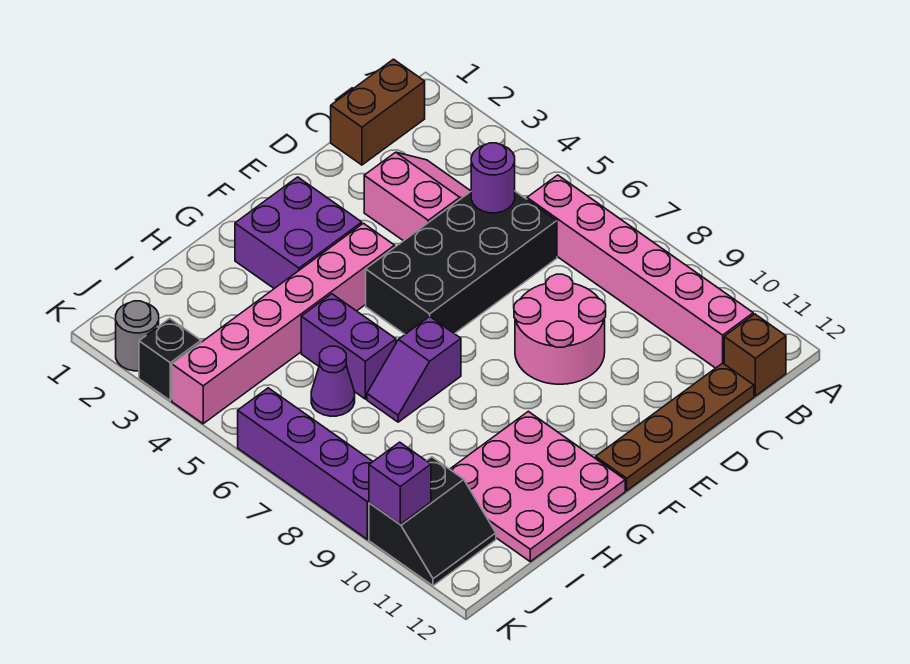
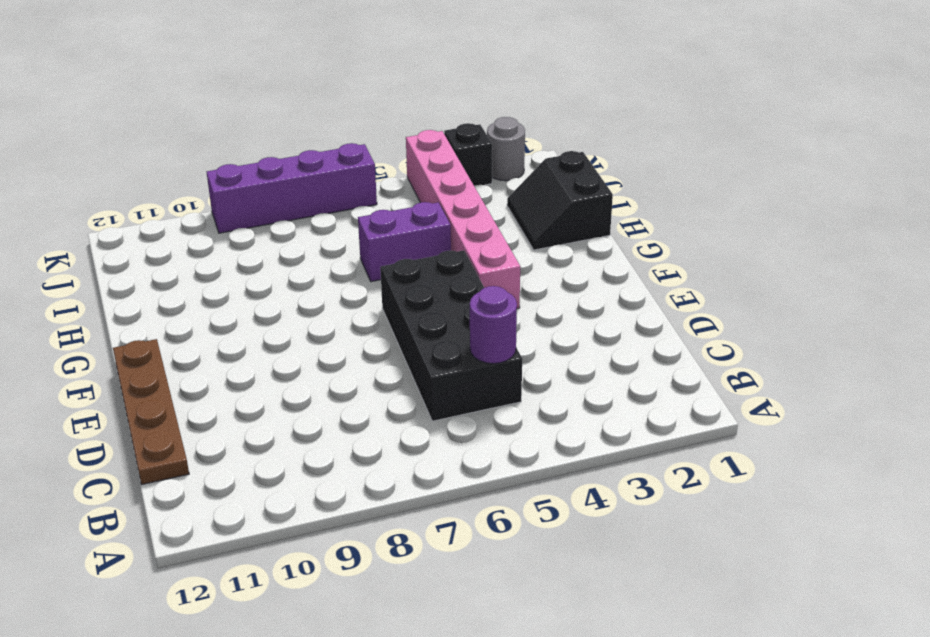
black slope H1:I2 level 1 top 1 -> black slope J10:K11 level 1 top 10
none -> brown brick B1:C1 level 1
none -> pink brick B6:B11 level 1
none -> brown brick B12 level 1

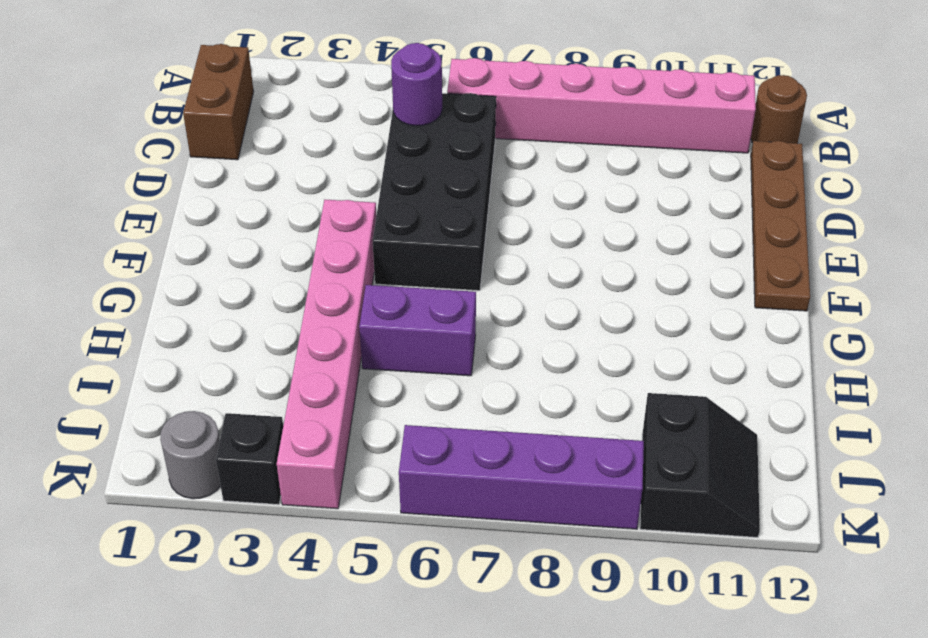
brown round brick B12 level 1 -> brown brick B12 level 1
none -> pink slope C3:D4 level 1 top D
none -> pink round brick D8:E9 level 1
none -> purple brick F2:G3 level 1

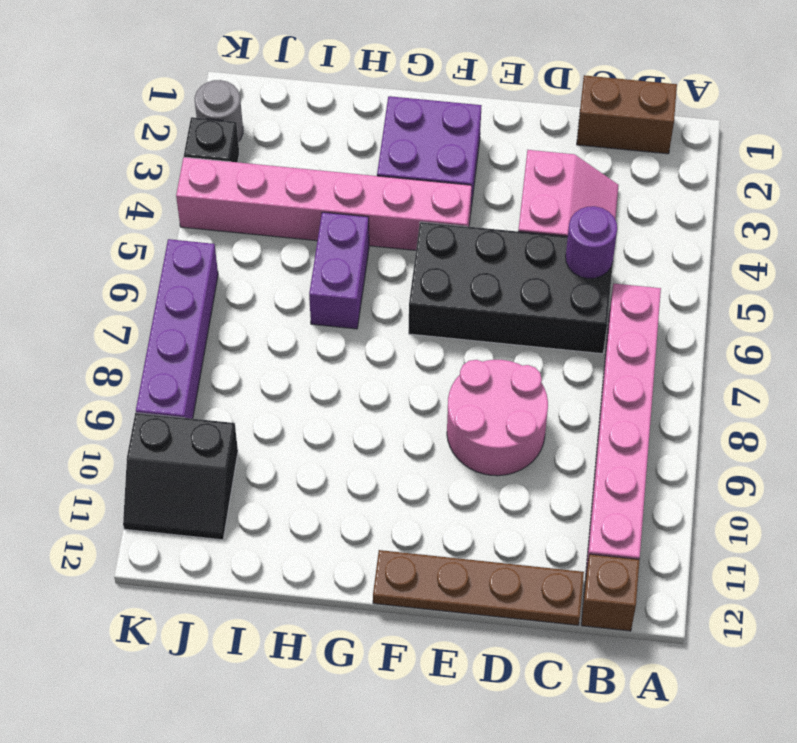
none -> purple slope G7:H7 level 1 top G
none -> pink plate G10:I12 level 1
none -> purple cone I6 level 1

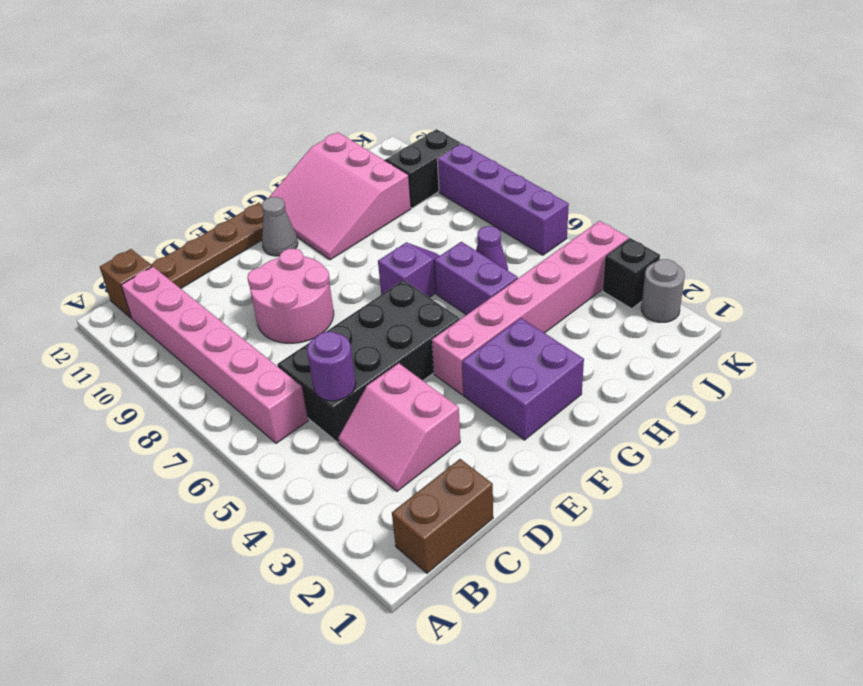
grey cone F11 level 1 -> none
pink slope G10:I12 level 1 top I -> pink plate G10:I12 level 1
none -> purple brick K10 level 2

